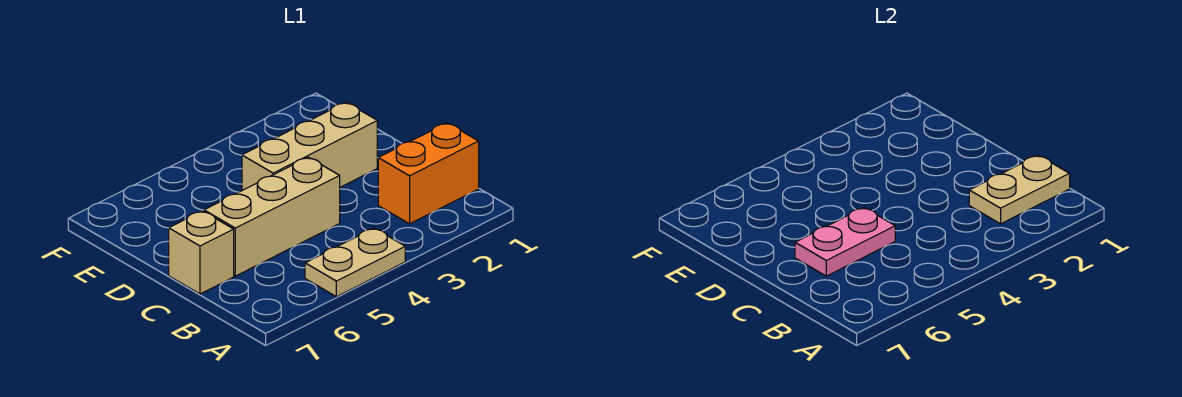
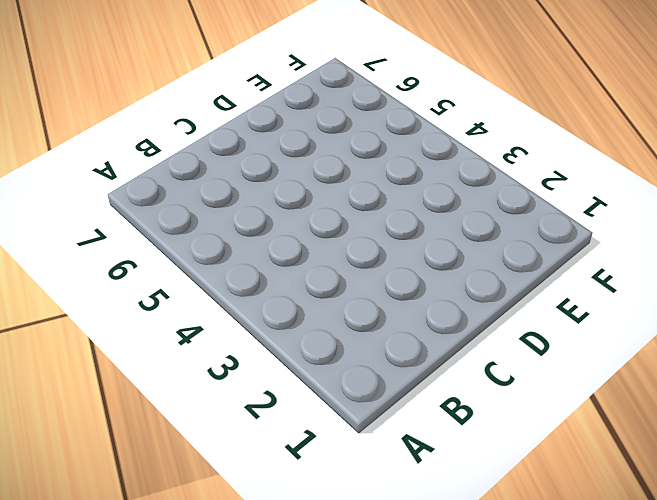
none -> tan plate A4:A5 level 1
none -> orange brick B1:B2 level 1

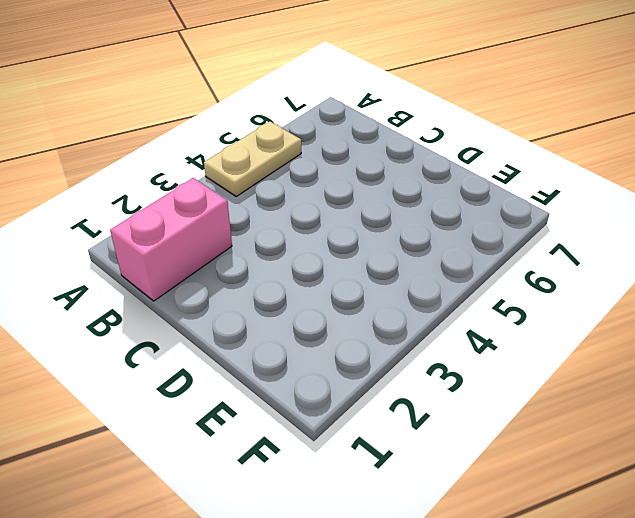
pink brick B1:B2 level 1 -> orange brick B1:B2 level 1
none -> tan brick C4:C6 level 1
none -> tan brick C7 level 1

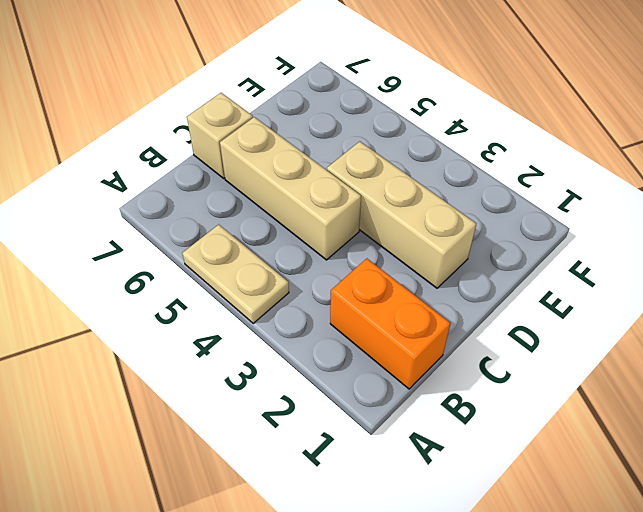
none -> tan plate B1:B2 level 2
none -> pink plate C5:C6 level 2

